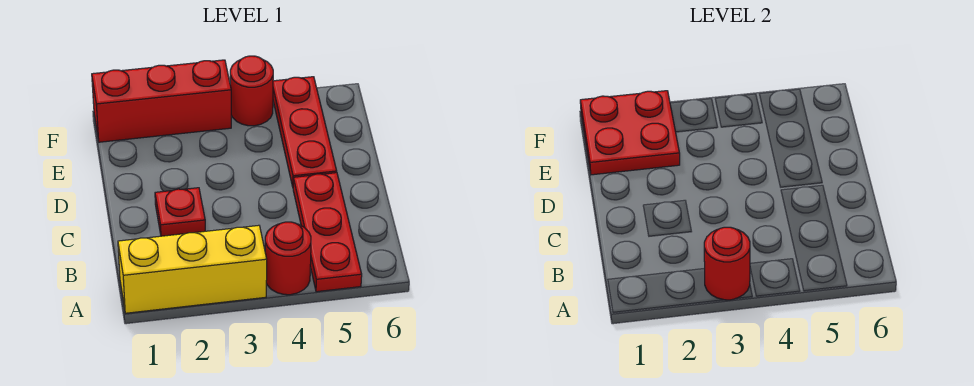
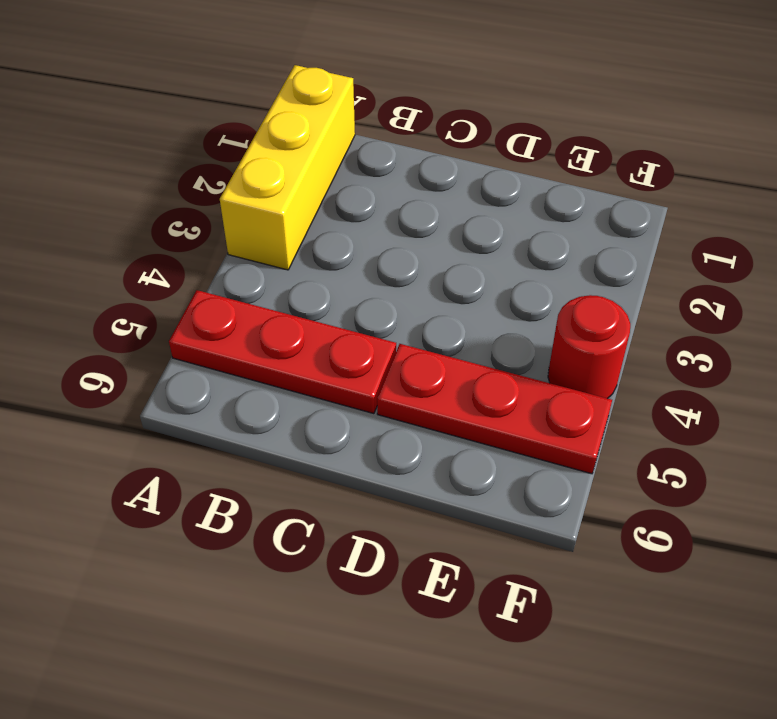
none -> red round brick A4 level 1
none -> red plate C2 level 1

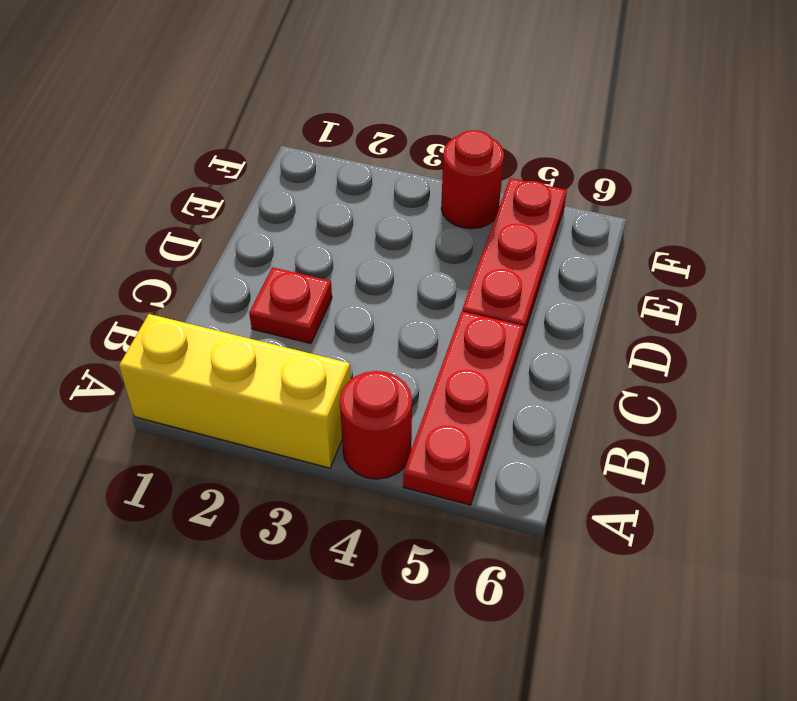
none -> red brick F1:F3 level 1
none -> red round brick A3 level 2

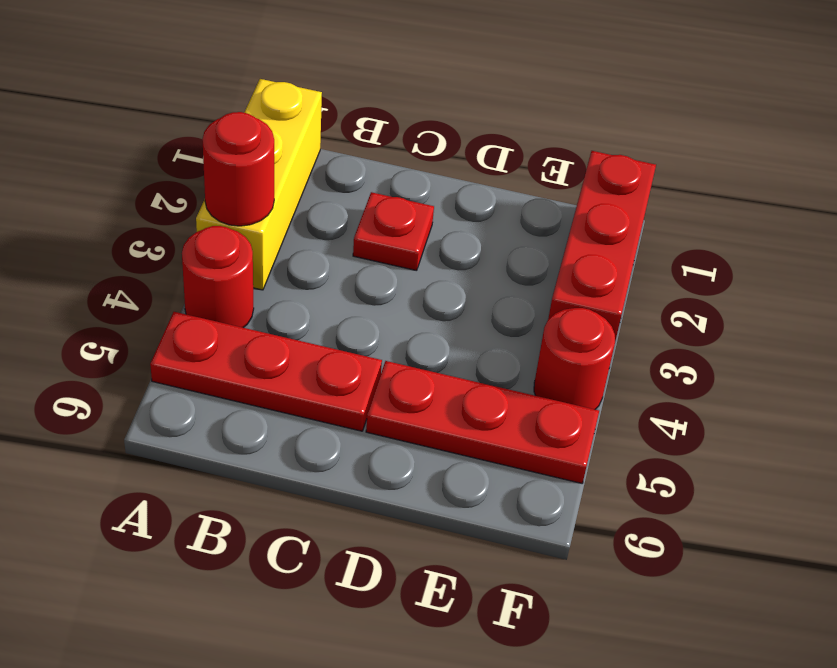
none -> red plate E1:F2 level 2

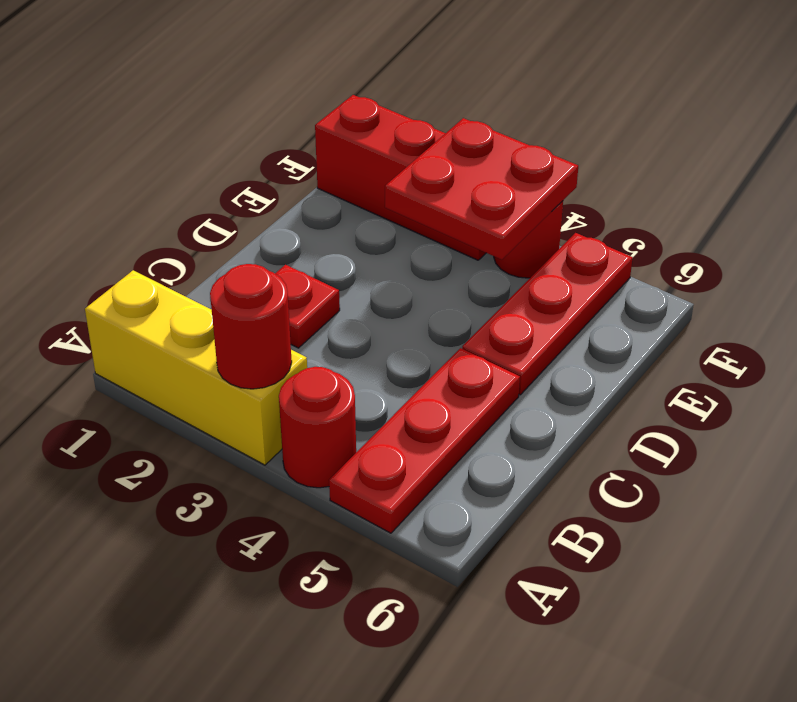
red plate E3:F4 level 2 -> red plate E1:F2 level 2

